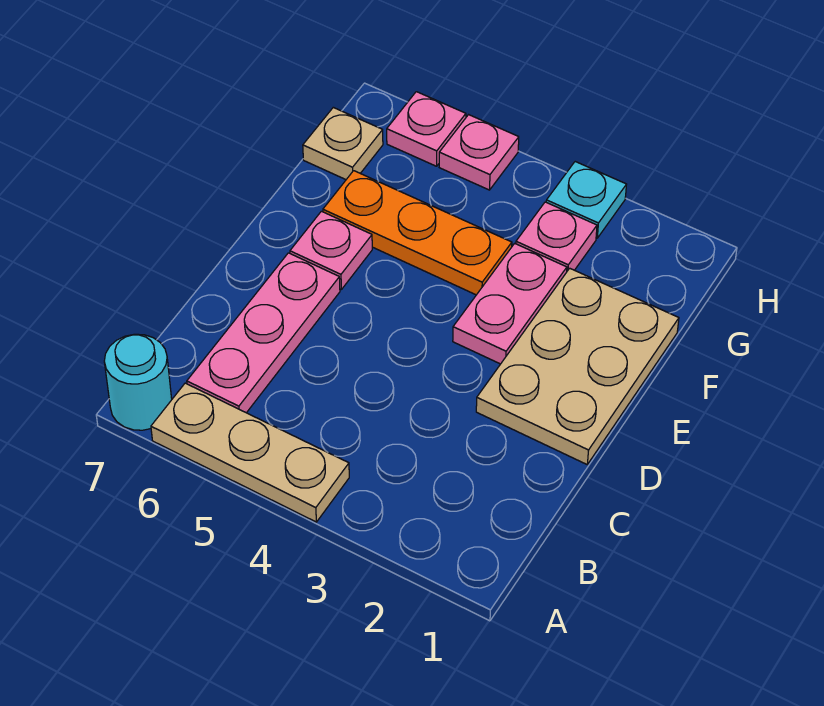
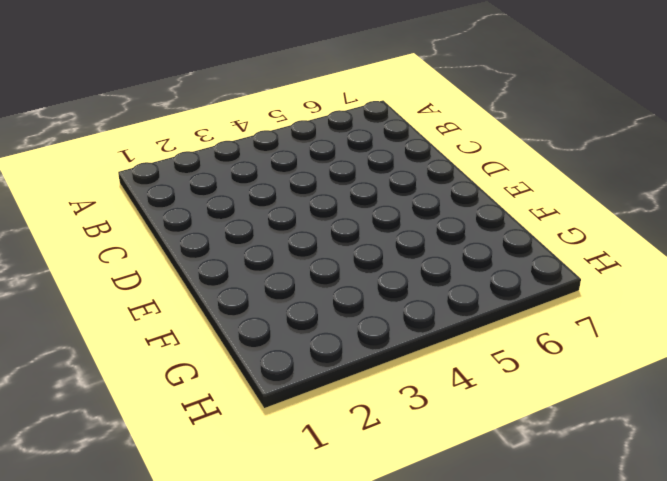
none -> tan plate A4:A6 level 1
none -> cyan round brick A7 level 1
none -> pink plate B6:D6 level 1

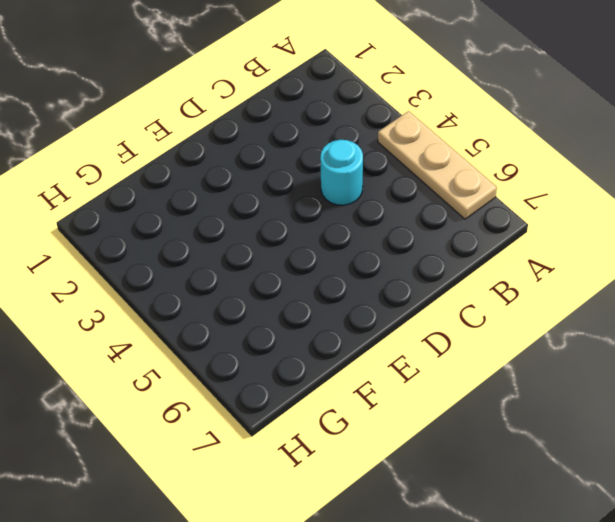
cyan round brick C4 level 1 -> cyan round brick A7 level 1
none -> pink plate B6:D6 level 1
none -> tan plate D1:F2 level 1
none -> pink plate E3:F3 level 1

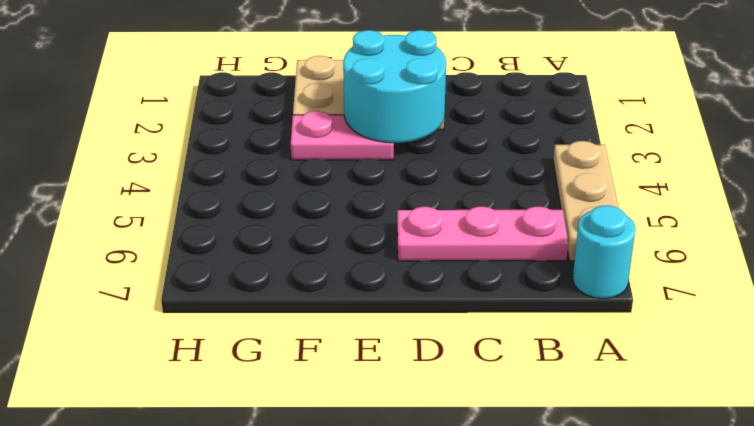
cyan round brick D2:E3 level 2 -> none
none -> pink plate E6 level 1
none -> orange plate F4:F6 level 1
none -> pink plate G3 level 1

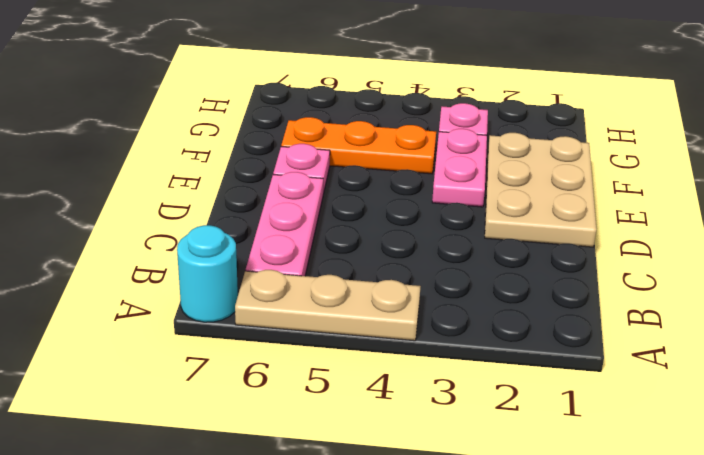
none -> tan plate G7 level 1
none -> cyan plate H3 level 1
none -> pink plate H5 level 1

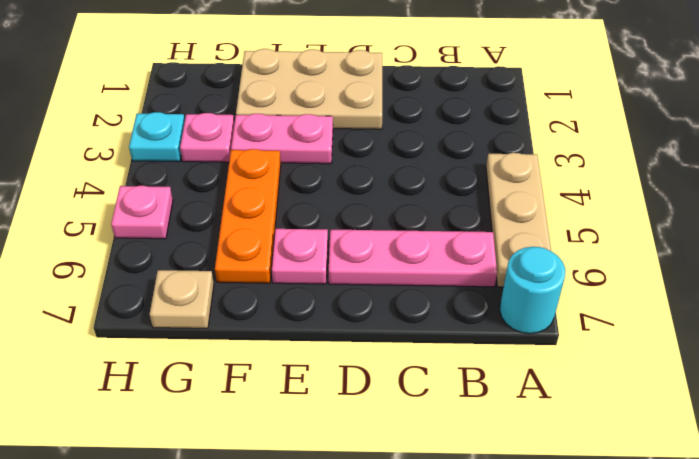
none -> pink plate H6 level 1

